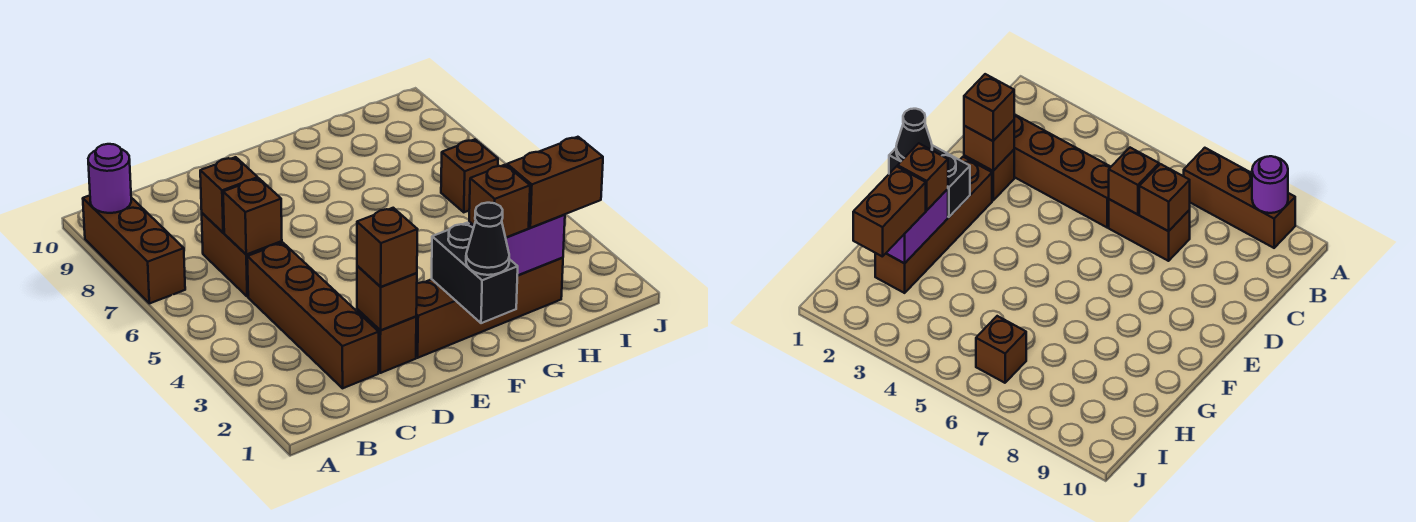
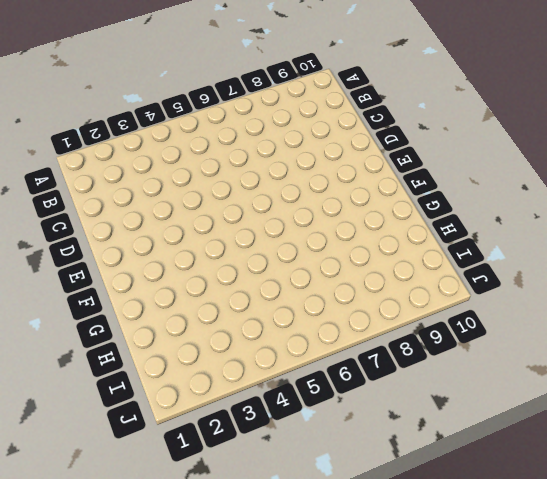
none -> brown brick A7:A9 level 1
none -> brown brick C2:C5 level 1
none -> brown brick C6:C7 level 1

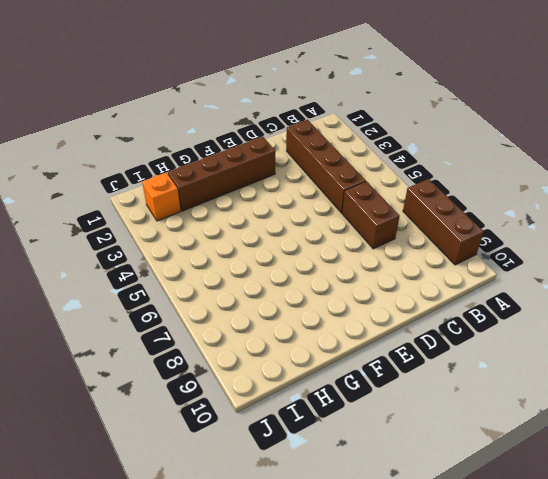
orange brick I2 level 1 -> none
none -> brown brick D2 level 1
none -> brown brick I6 level 1
none -> purple round brick A9 level 2

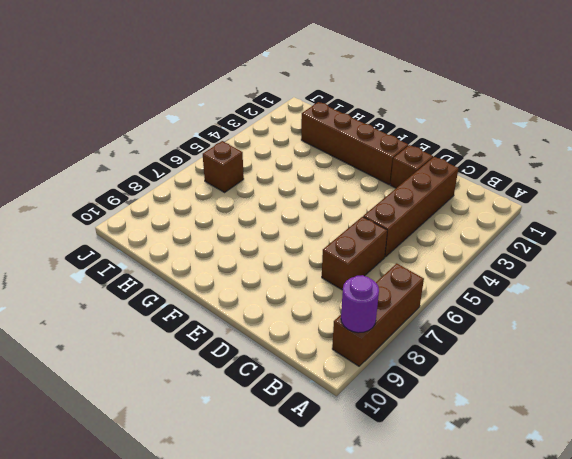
none -> brown brick C6 level 2
none -> brown brick C7 level 2
none -> brown brick D2 level 2

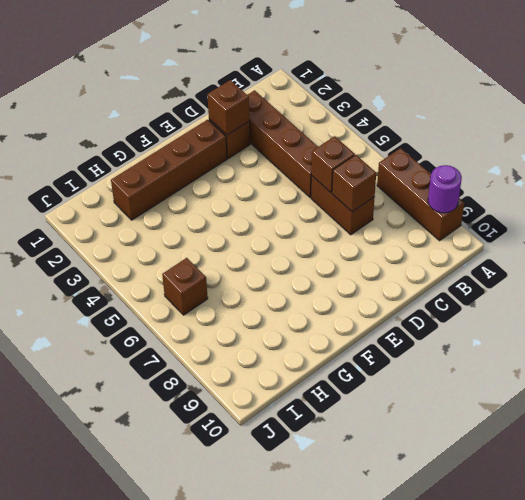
none -> black brick F1:F2 level 2
none -> purple brick G2:H2 level 2
none -> brown brick D2 level 3

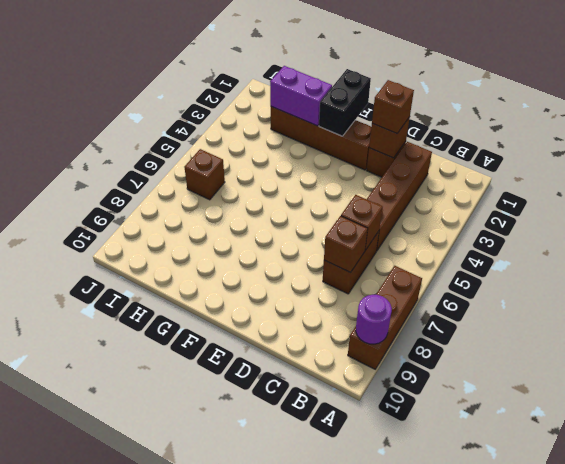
none -> black cone F1 level 3
none -> brown brick G2 level 3
none -> brown brick H2:I2 level 3

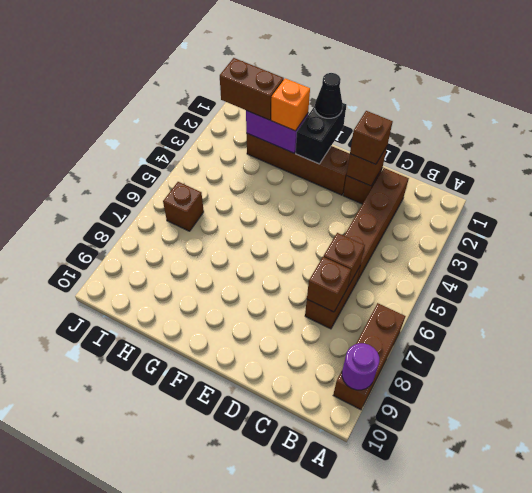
orange brick G2 level 3 -> brown brick G2 level 3

